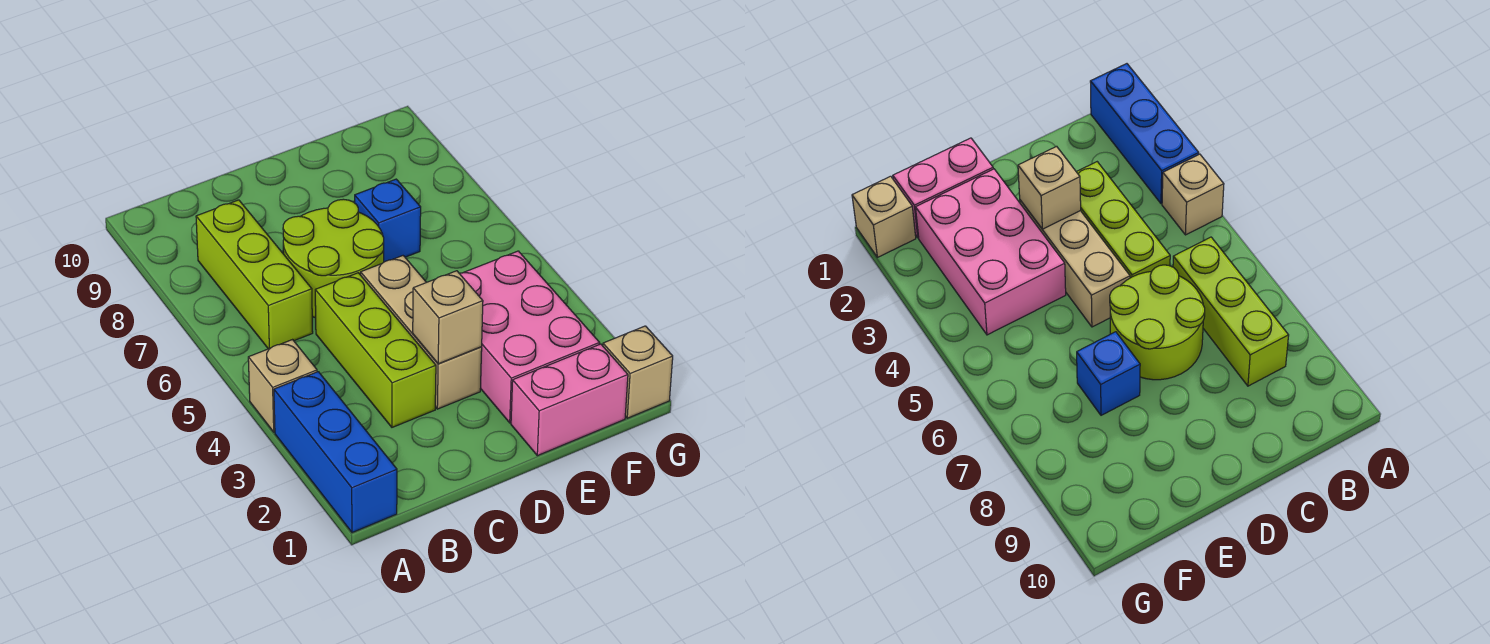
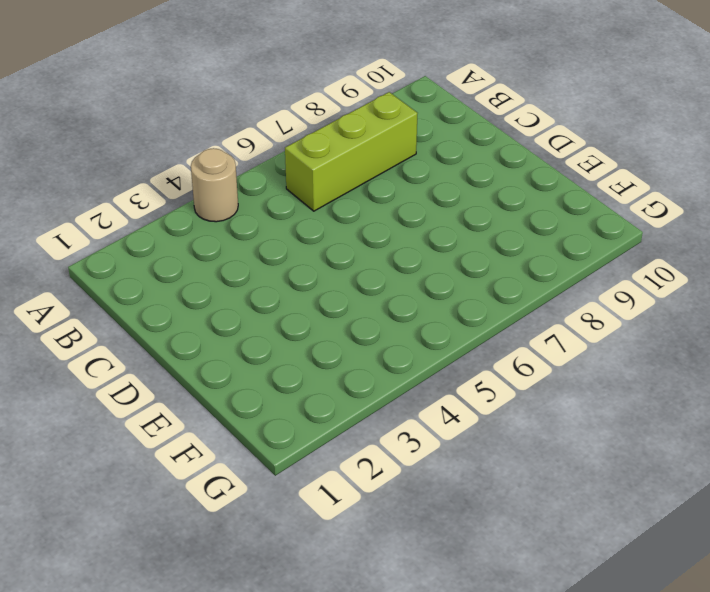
tan round brick A4 level 1 -> tan brick A4 level 1
none -> blue brick A1:A3 level 1
none -> lime brick C3:C5 level 1

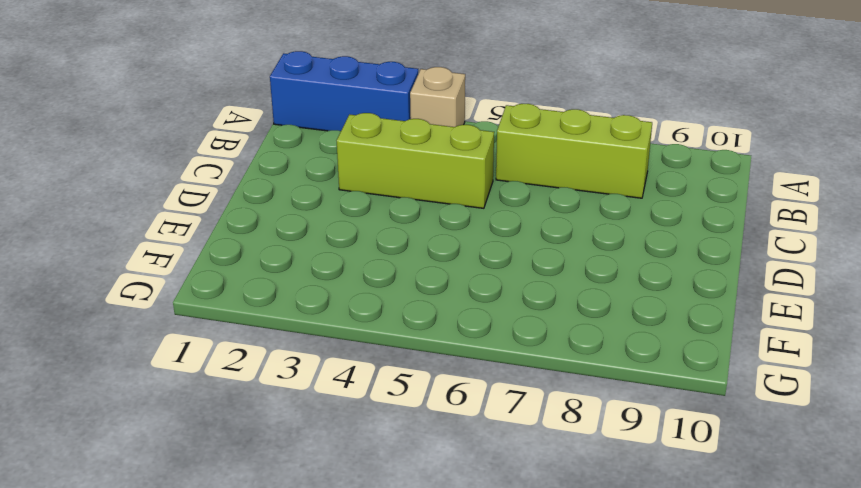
none -> lime round brick C6:D7 level 1
none -> tan brick D3:D5 level 1

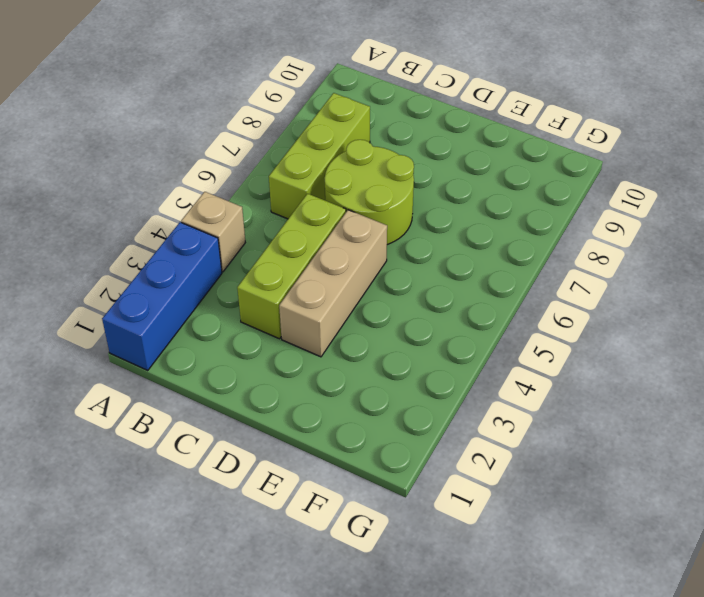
none -> pink brick E1:F1 level 1
none -> pink brick E2:F4 level 1

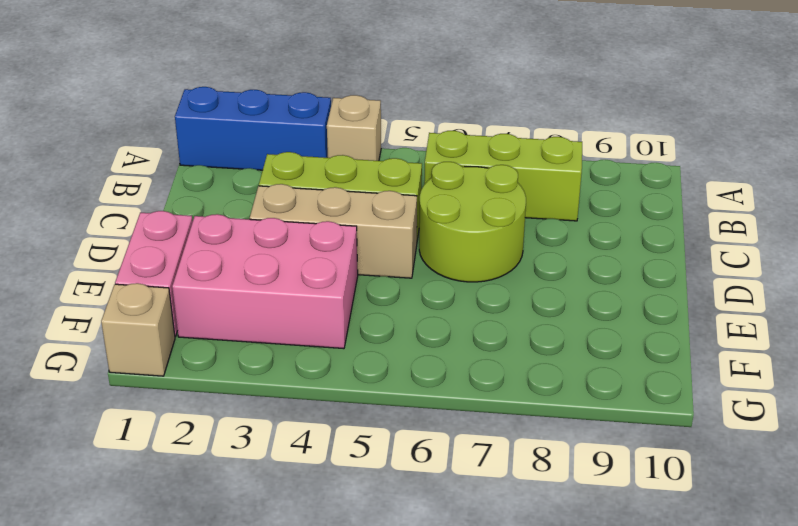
none -> blue brick E7 level 1
none -> tan brick D3 level 2

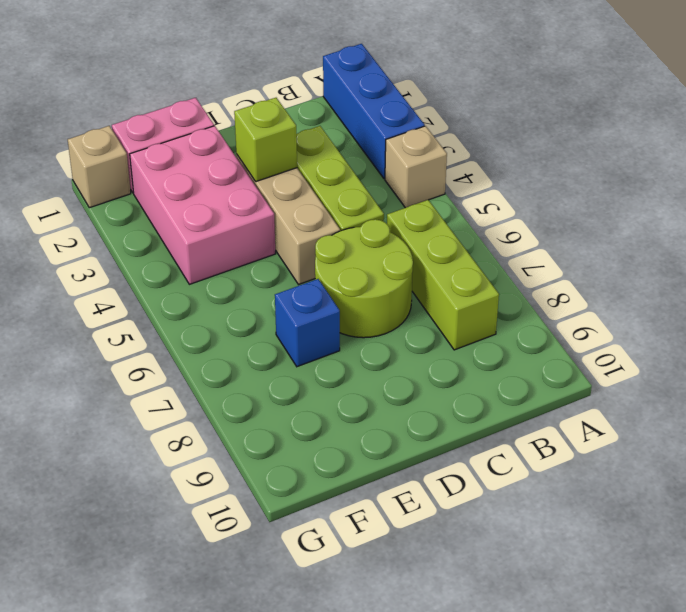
lime brick D3 level 2 -> tan brick D3 level 2

